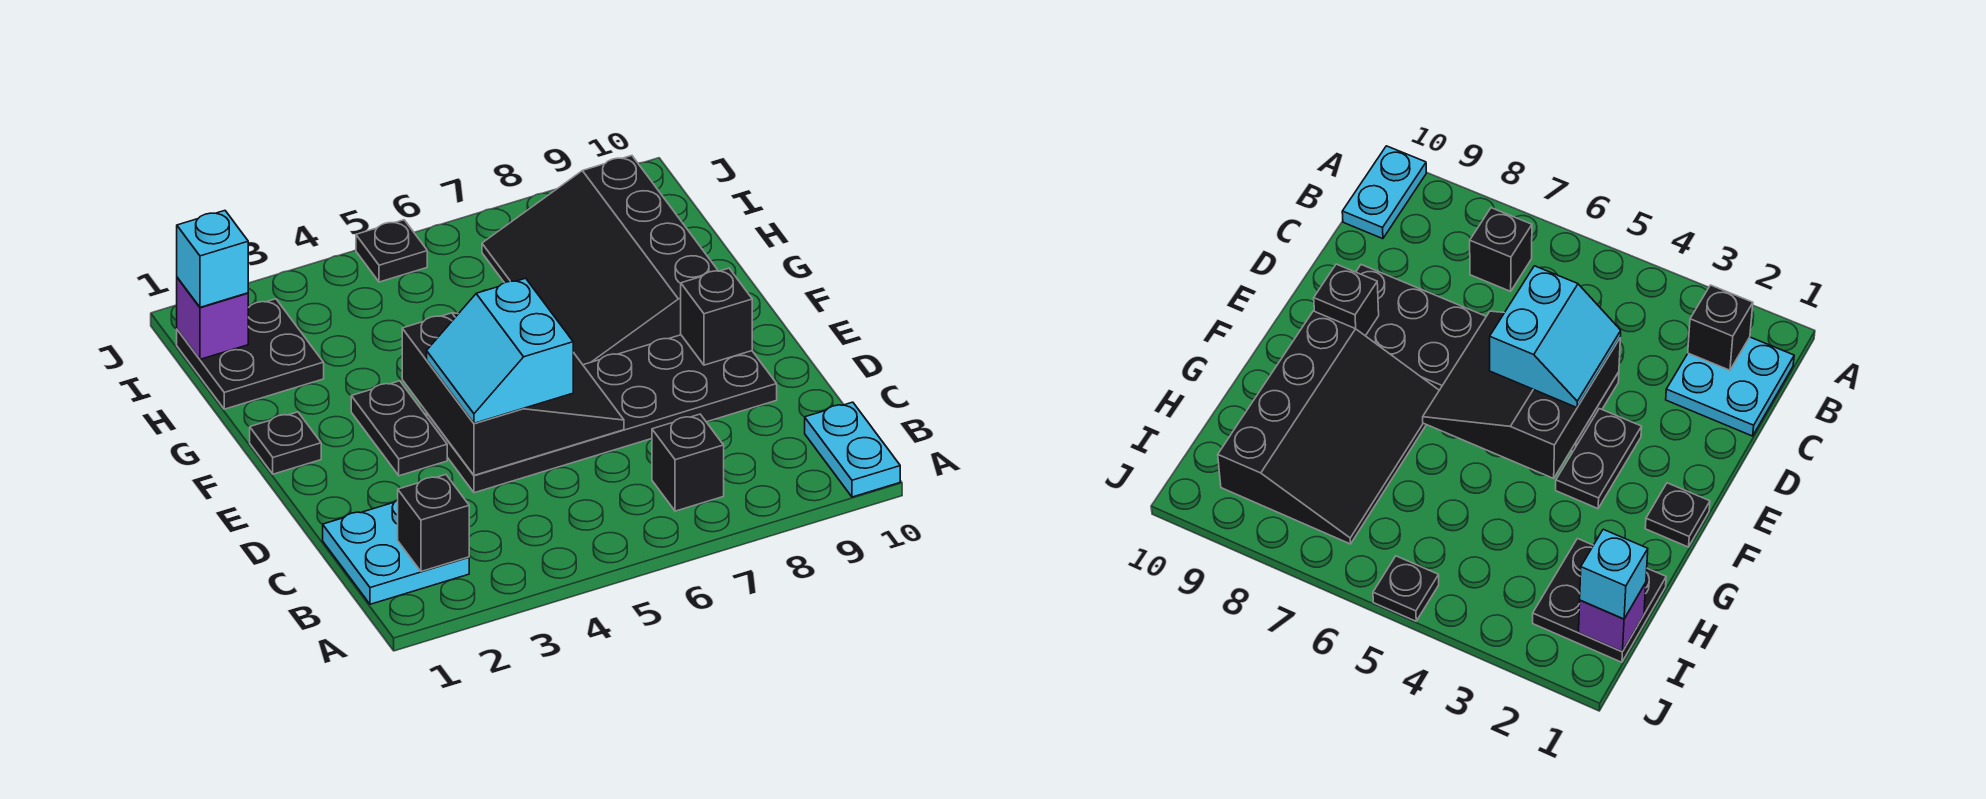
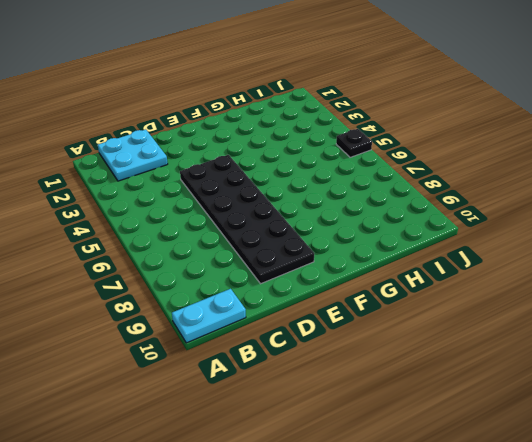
none -> black brick B7 level 1
none -> black plate E3:F3 level 1
none -> black plate F1 level 1

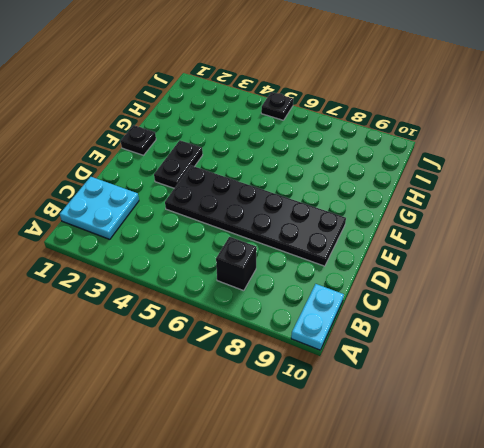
none -> black slope F7:I9 level 1 top 9
none -> black plate H1:I2 level 1
none -> black brick B2 level 2

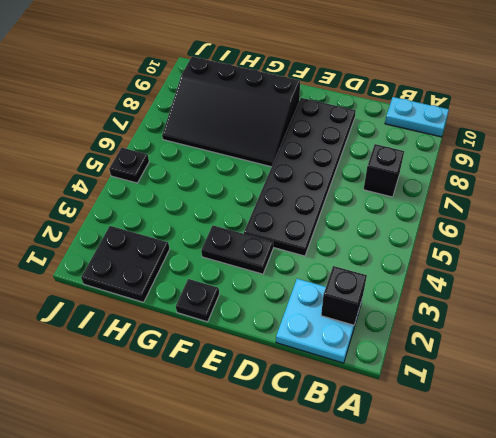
none -> black slope D4:F6 level 2 top 4
none -> black brick E9 level 2
none -> purple brick I1 level 2

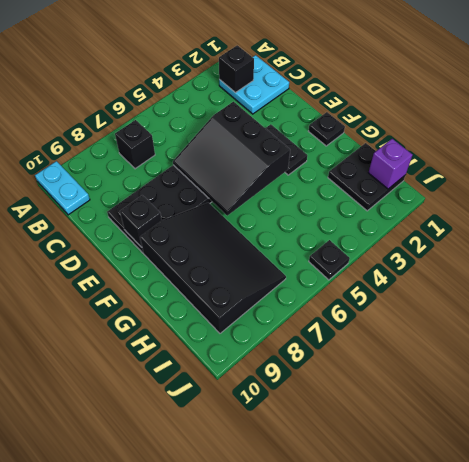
none -> cyan slope D4:E5 level 3 top 5
none -> cyan brick I1 level 3

